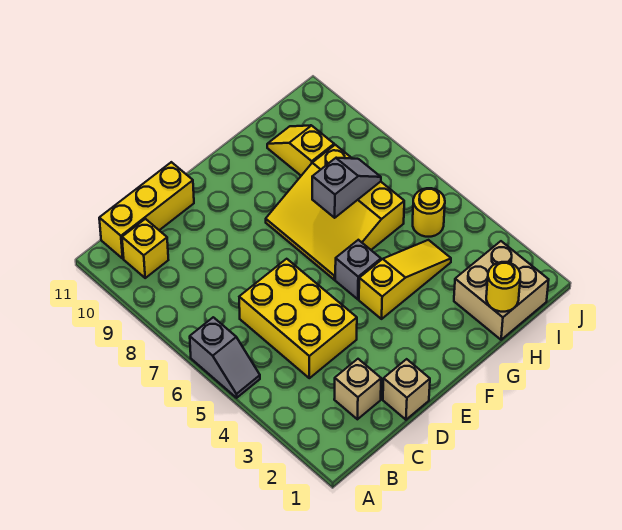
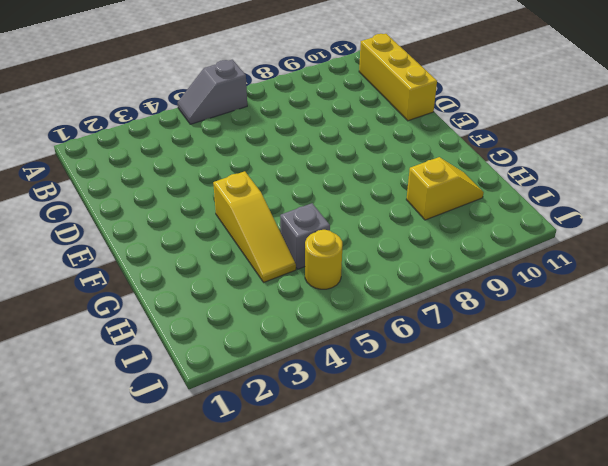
grey brick H5 level 1 -> grey brick F5 level 1
none -> yellow brick B10 level 1
none -> tan brick C2 level 1
none -> yellow brick C4:D6 level 1

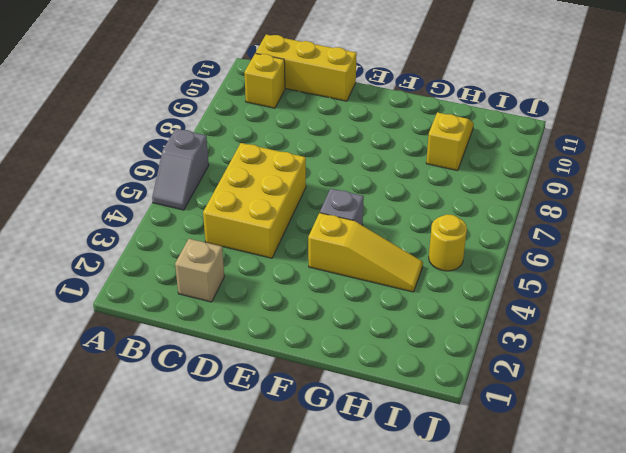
none -> tan brick D1 level 1
none -> yellow slope F6:H8 level 1 top H
none -> tan brick H1:I2 level 1

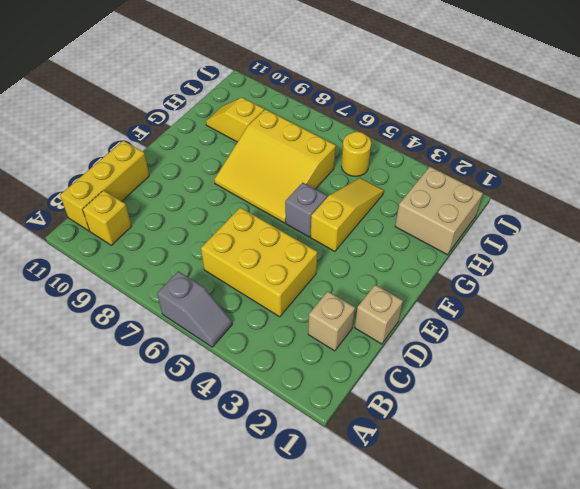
none -> grey slope G7:H7 level 2 top G
none -> yellow round brick H1 level 2

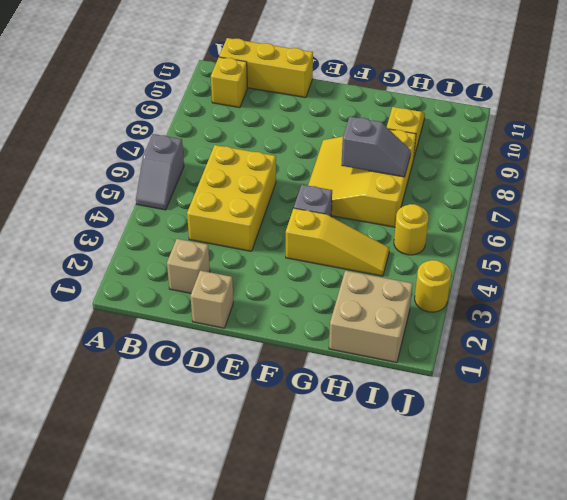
yellow round brick J3 level 1 -> yellow round brick H1 level 2

